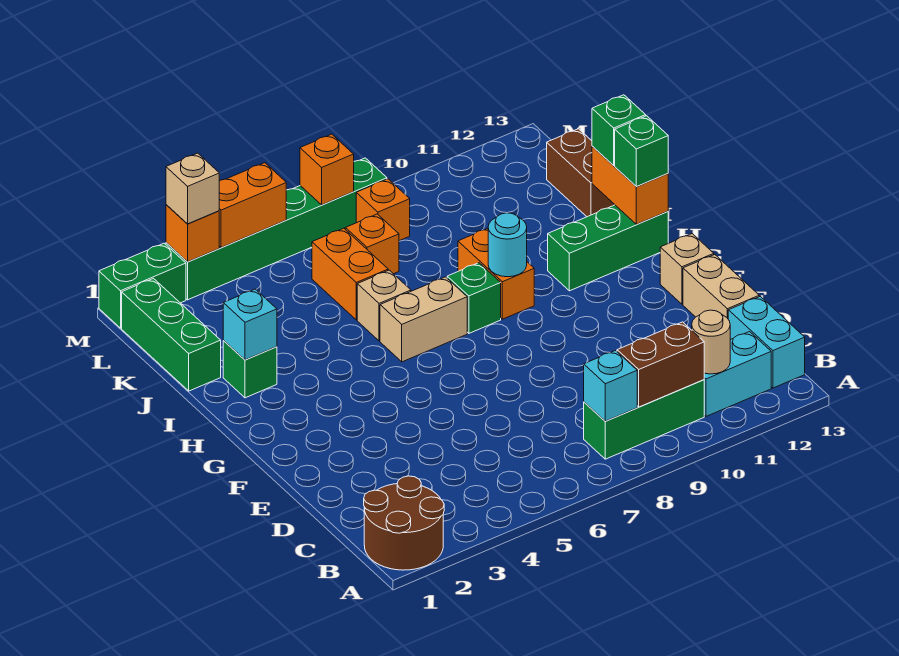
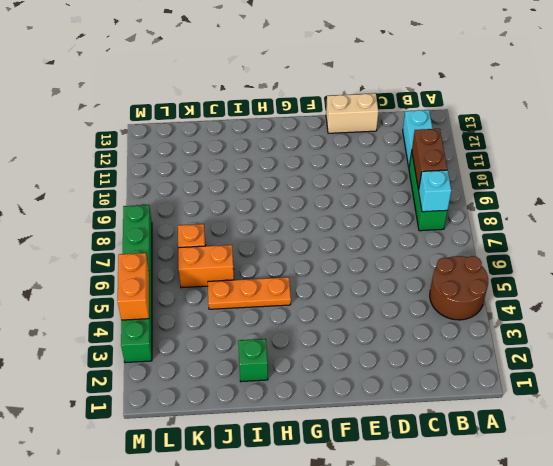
brown round brick A4:B5 level 1 -> brown round brick A1:B2 level 1
orange plate H5:J5 level 1 -> none
none -> cyan brick B13:C13 level 1
none -> tan brick F13 level 1
none -> tan brick H6:H7 level 1
none -> green brick H8 level 1

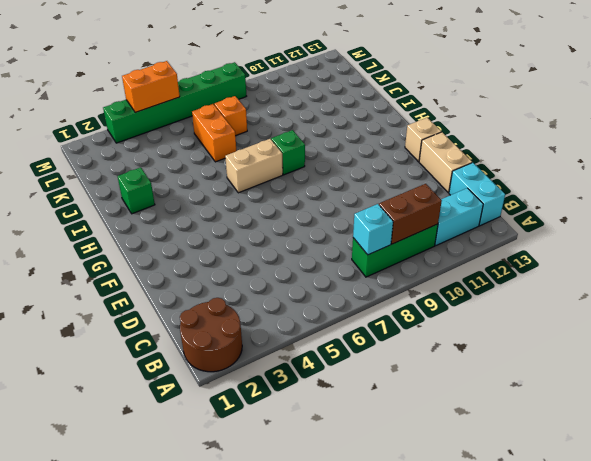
none -> orange brick H9:I9 level 1
none -> green brick H11:H13 level 1
none -> tan brick I6 level 1
none -> green brick J1:L1 level 1

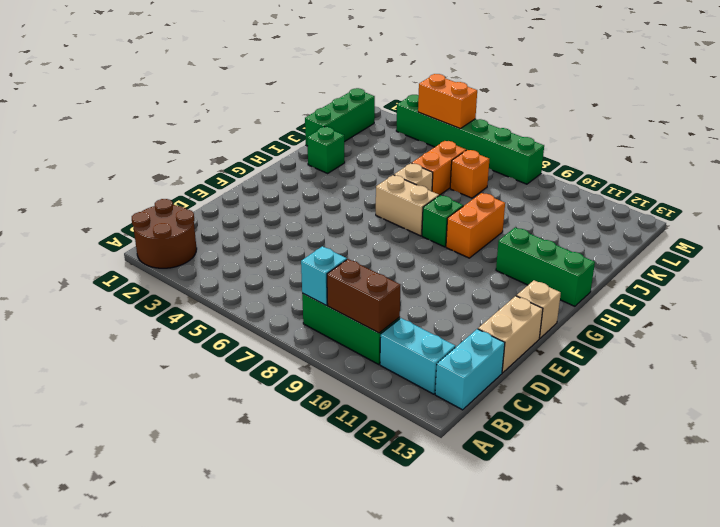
none -> brown brick J13:K13 level 1
none -> orange brick L8 level 1
none -> green brick M1:M2 level 1
none -> tan round brick B11 level 2

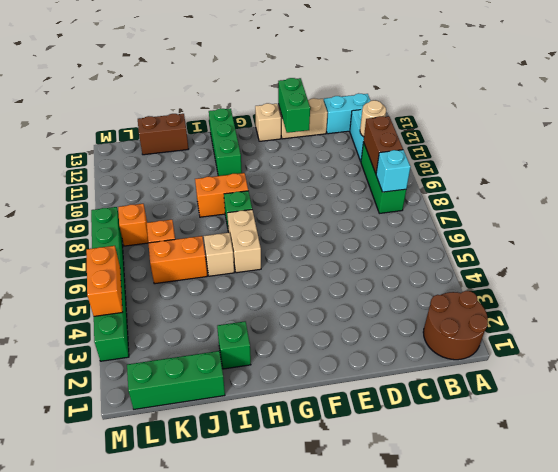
green brick E12:E13 level 2 -> green brick M1:M2 level 1
none -> cyan round brick H9 level 2
none -> orange brick H13:I13 level 2
none -> cyan brick I2 level 2
none -> orange brick M3 level 2

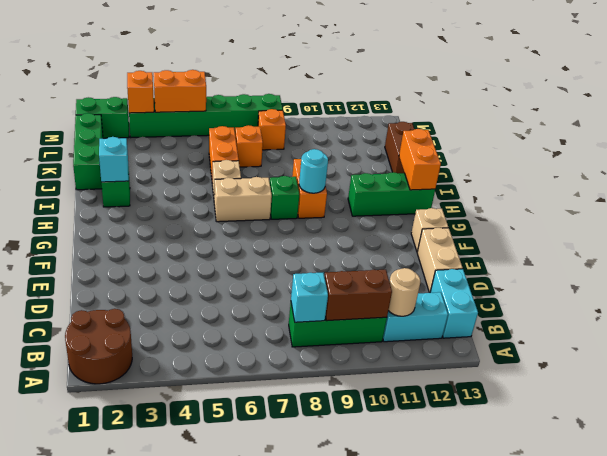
none -> orange brick M7 level 2
none -> green brick H13 level 3
none -> green brick I13 level 3
none -> tan brick M3 level 3

